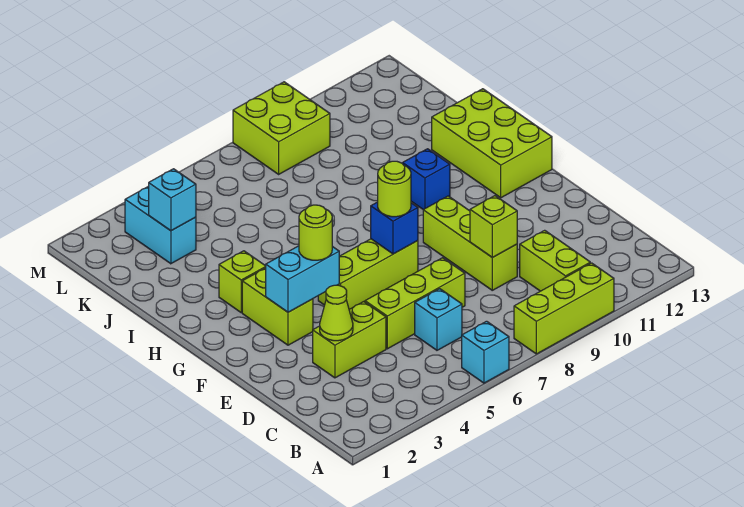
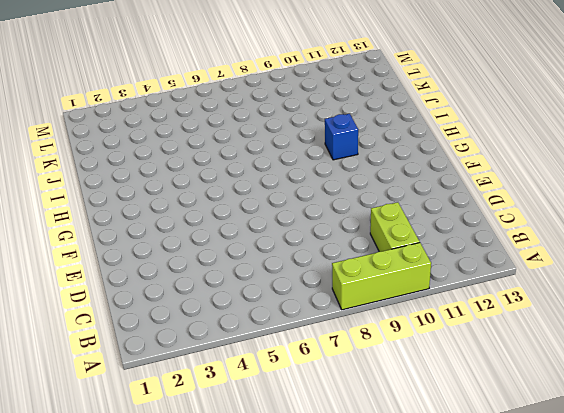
none -> cyan brick A6 level 1
none -> cyan brick C6 level 1
none -> lime brick D3:D4 level 1

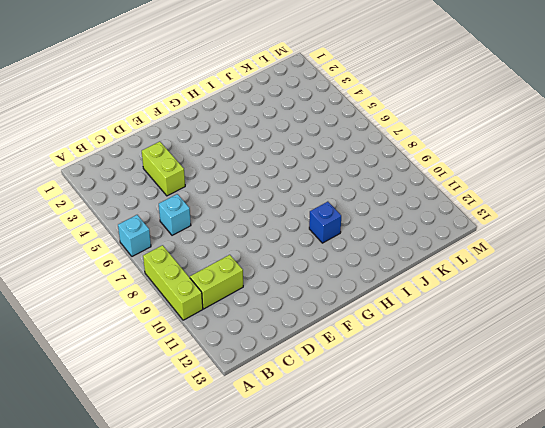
none -> lime brick D5:D7 level 1
none -> lime brick D9:F9 level 1
none -> lime brick F3:G3 level 1

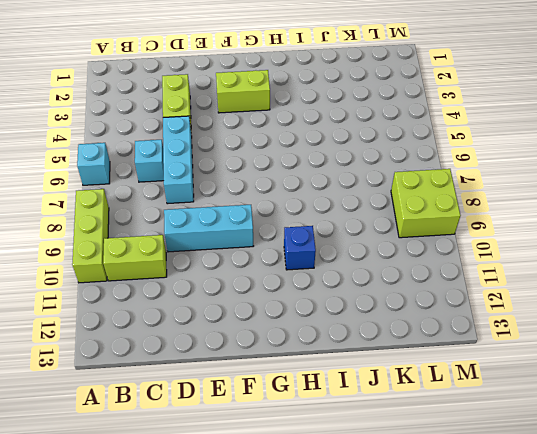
cyan brick D5:D7 level 1 -> lime brick D5:D7 level 1
cyan brick D9:F9 level 1 -> lime brick D9:F9 level 1
none -> lime brick F5:F7 level 1
none -> lime brick G12:I13 level 1
none -> lime brick H3 level 1

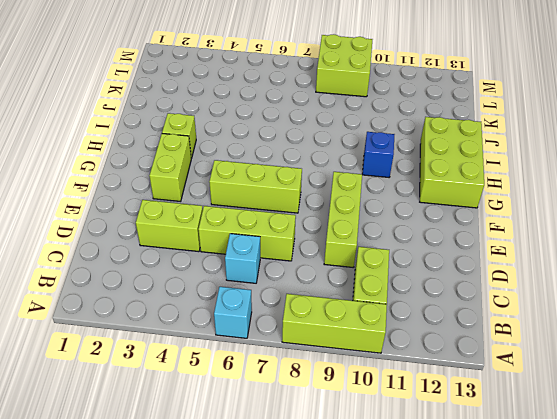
none -> cyan brick K3:L3 level 1
none -> lime cone D3 level 2
none -> lime brick D9 level 2

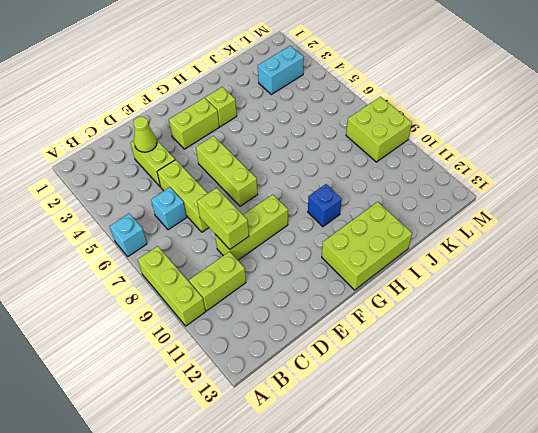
lime brick D8:D9 level 2 -> lime brick D9 level 2
none -> cyan brick F3:F4 level 2
none -> blue brick F7 level 2
none -> cyan brick K3 level 2

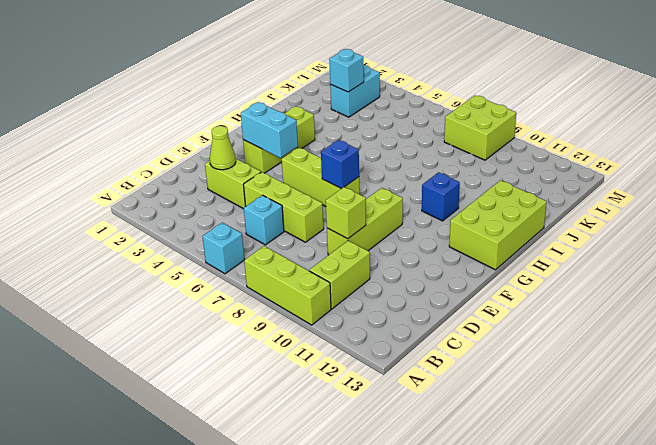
none -> lime round brick F4 level 3
none -> lime round brick F7 level 3

